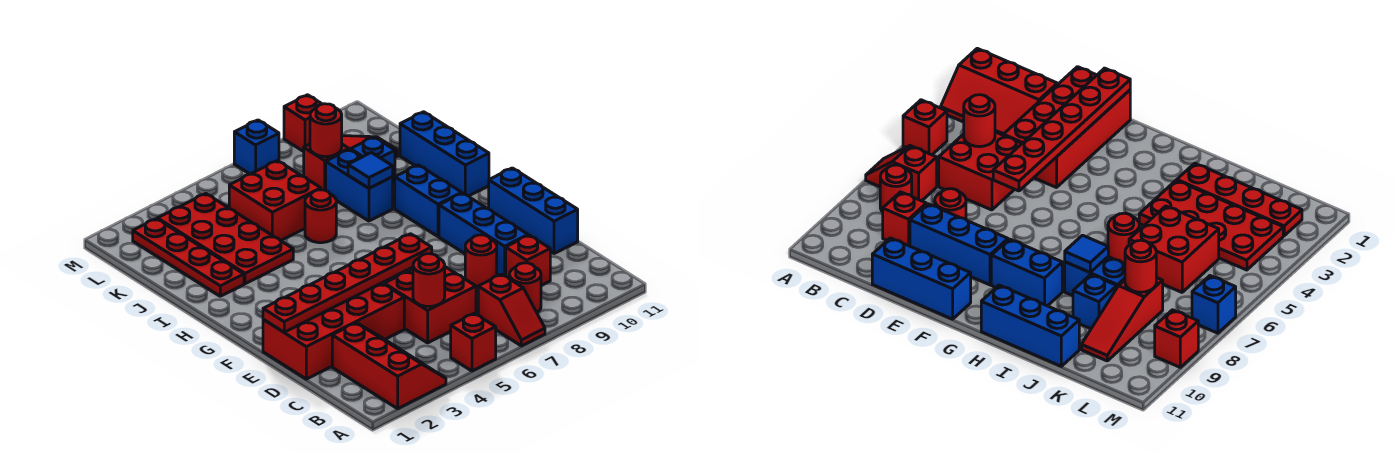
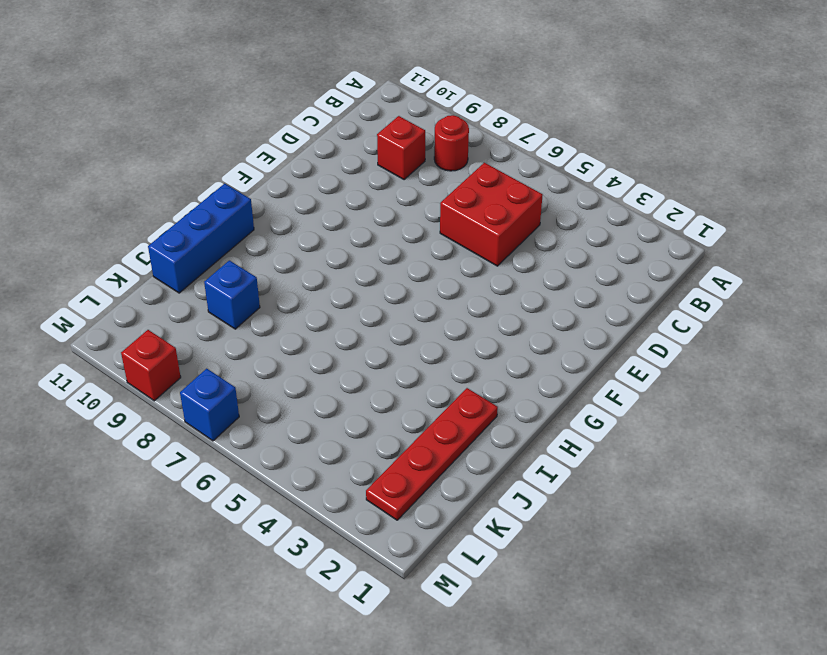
none -> red slope A2:C3 level 1 top 2
none -> red brick A5 level 1
none -> red slope A7:B7 level 1 top B

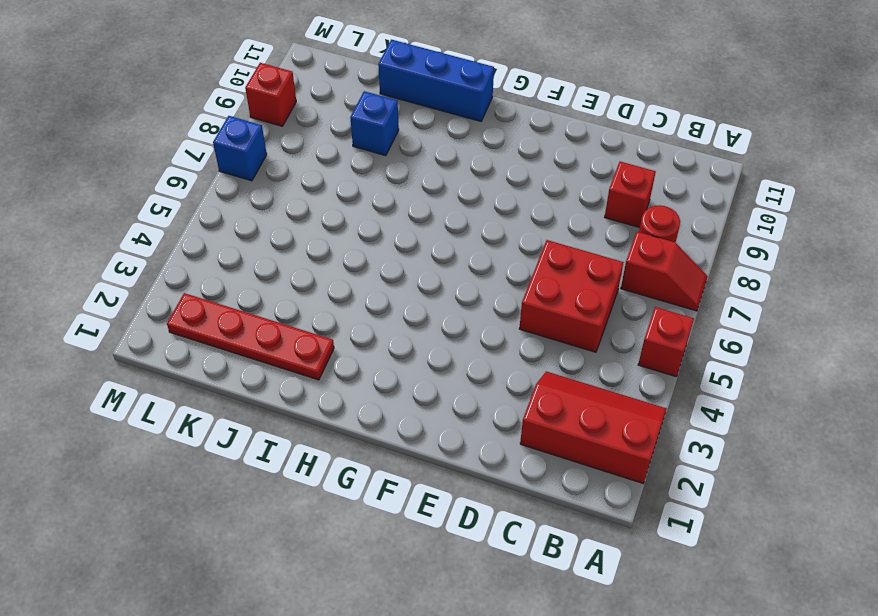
none -> red brick D1:E4 level 1
none -> red round brick D8 level 1
none -> blue brick D9:F9 level 1

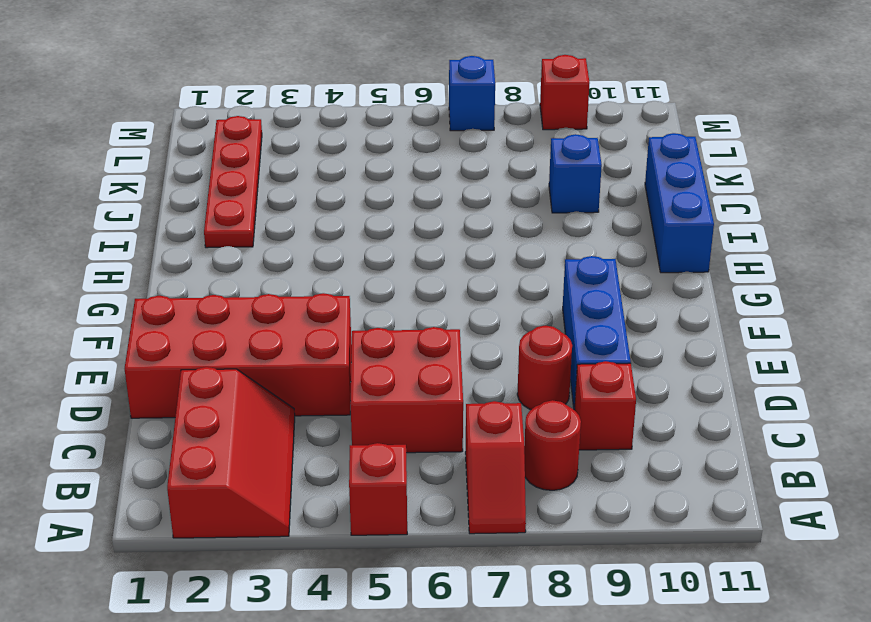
none -> blue brick D11:F11 level 1
none -> blue brick G9:H9 level 1
none -> red plate I3:L4 level 1

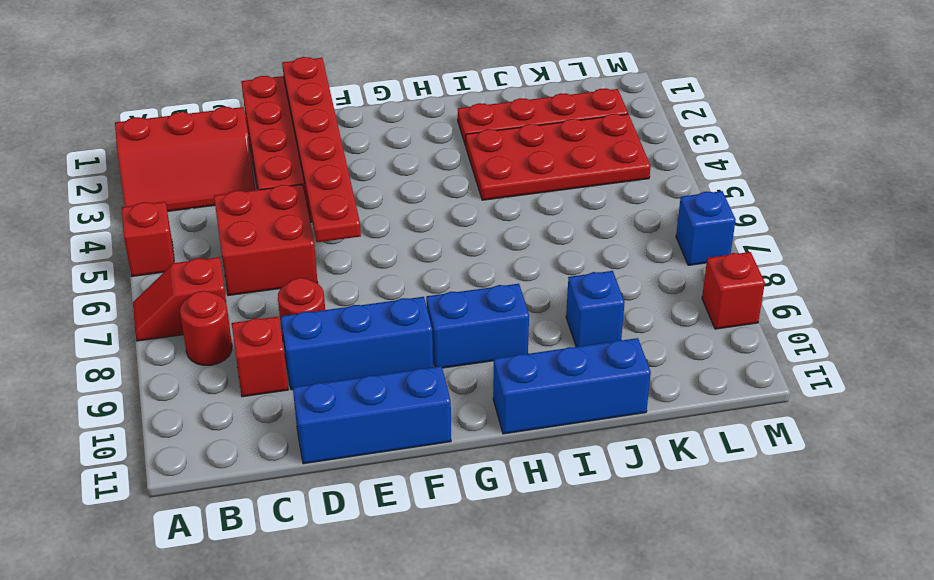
none -> red round brick I6 level 1
none -> blue brick I8:J8 level 1
none -> red brick J5:K6 level 1

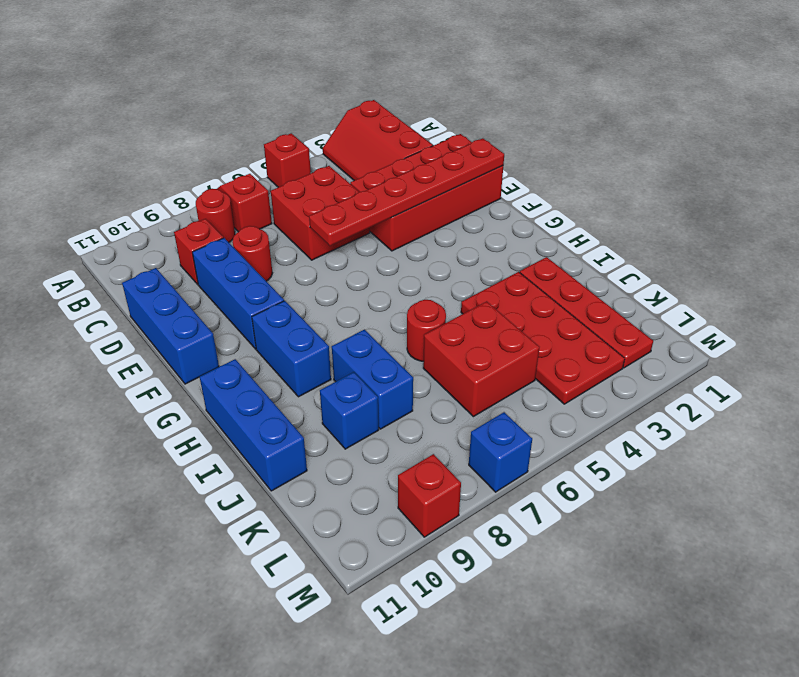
none -> red slope K8:K10 level 1 top 8
none -> red round brick C5 level 2
none -> blue tile I8 level 2

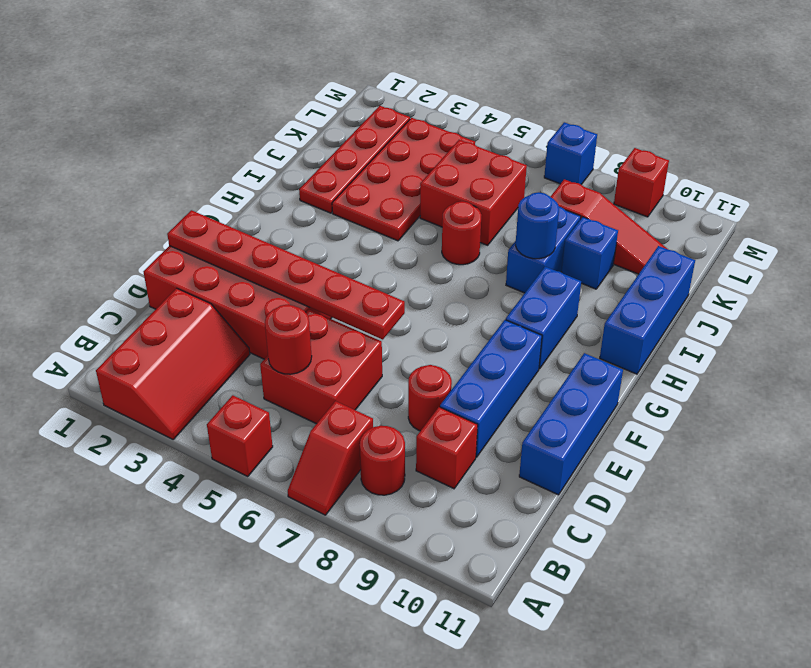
blue round brick I8 level 2 -> blue tile I8 level 2
none -> red round brick K8 level 2

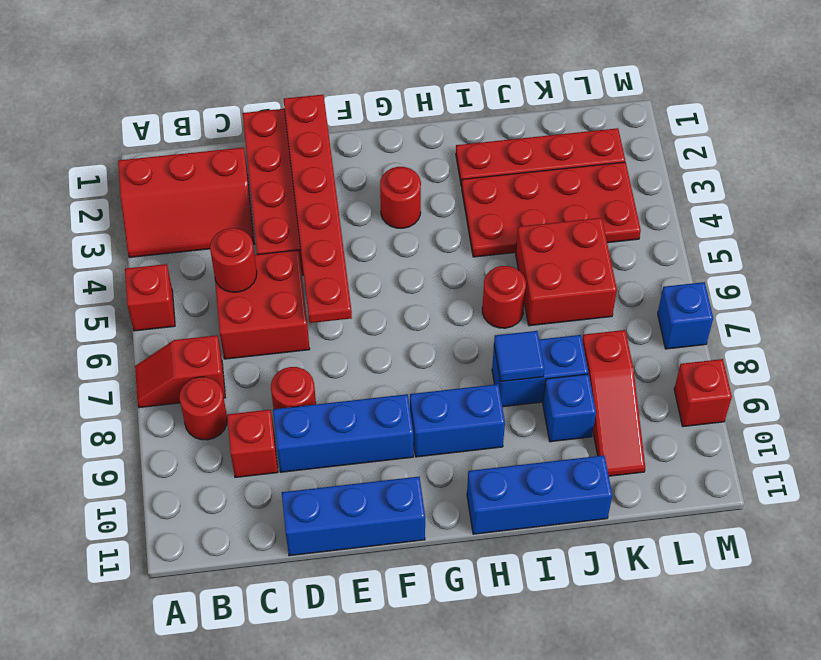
red round brick G3 level 1 -> red round brick K8 level 2

